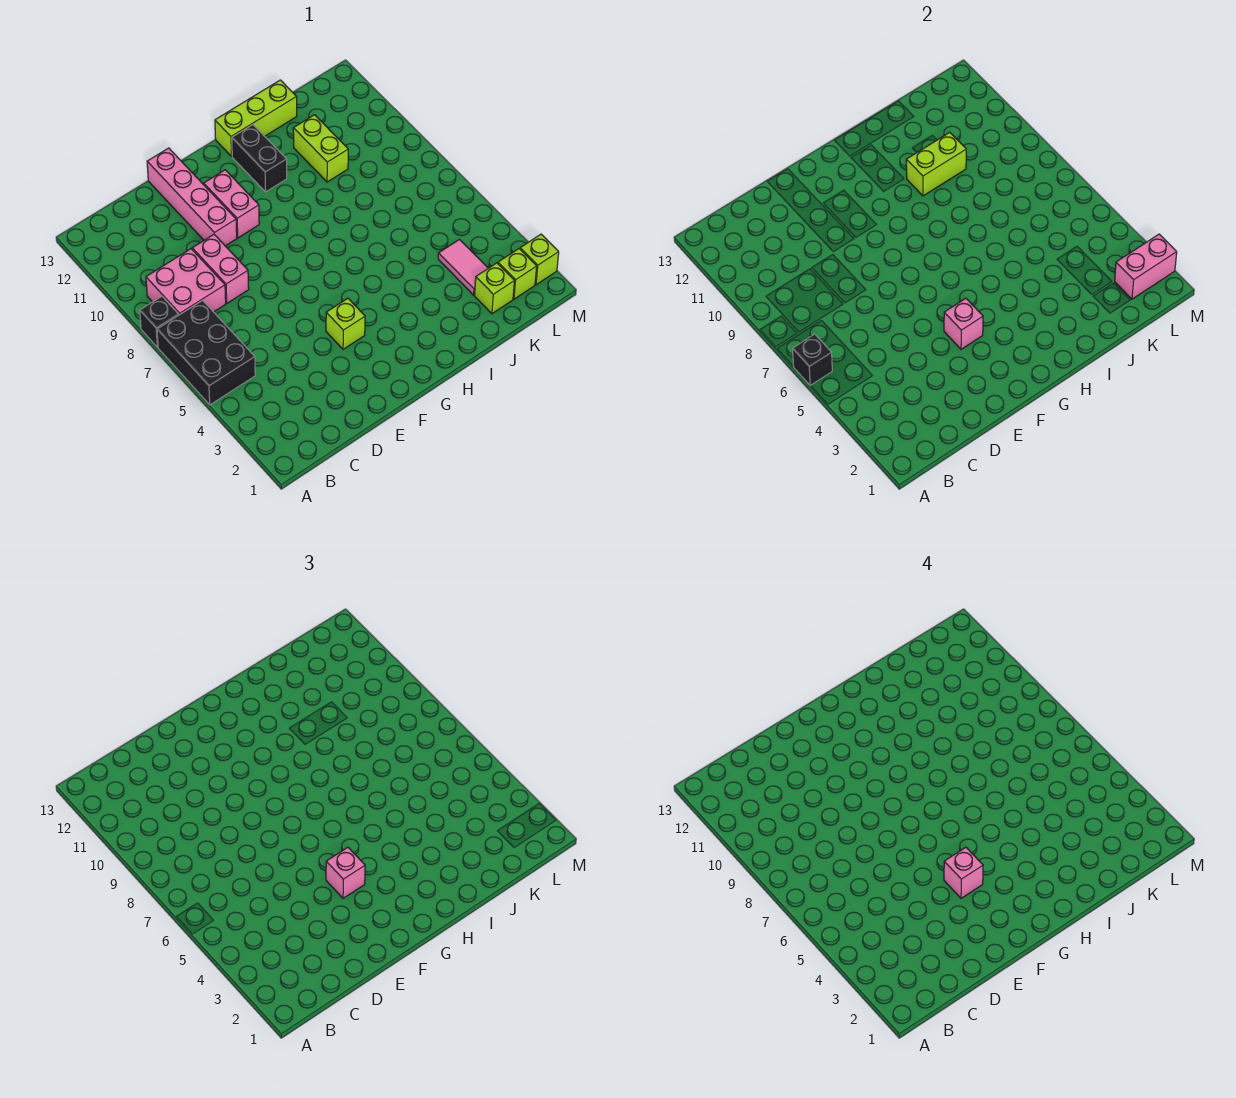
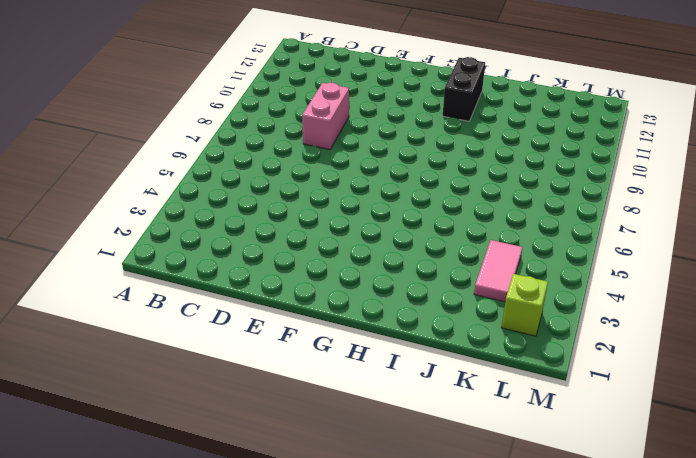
none -> black brick A5:B7 level 1
none -> black brick A8 level 1
none -> pink brick B8:C9 level 1

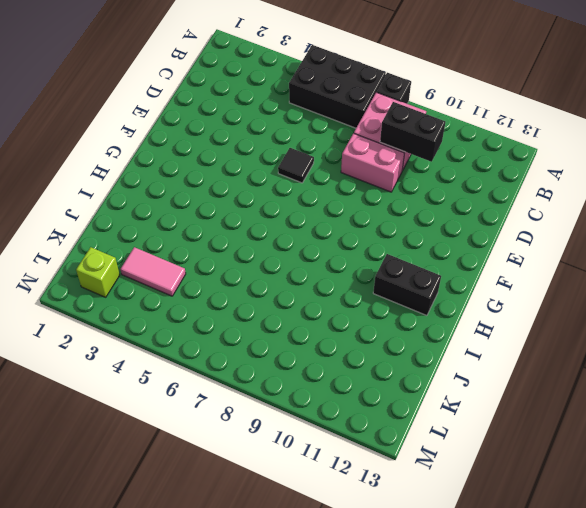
black brick C9:C10 level 2 -> none
black tile E6 level 1 -> none
none -> pink brick E10:E13 level 1
none -> lime brick F4 level 1
none -> pink brick F10:F11 level 1

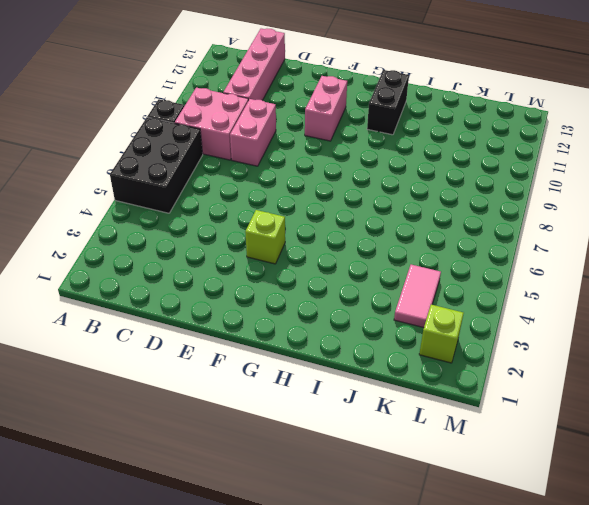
pink brick C10:C13 level 1 -> pink brick E10:E13 level 1
none -> lime brick H13:J13 level 1
none -> lime brick J10:J11 level 1
none -> lime brick K2 level 1

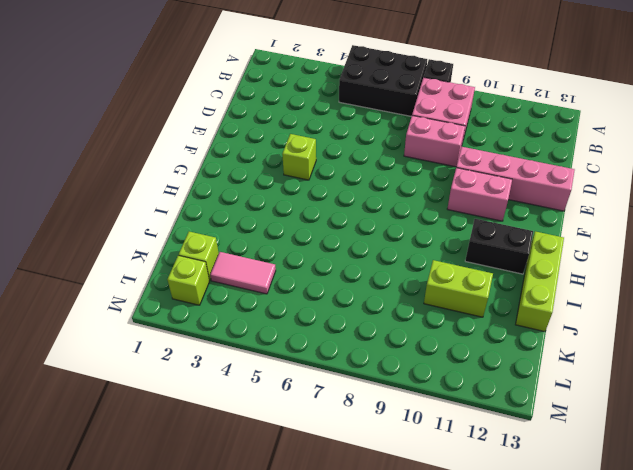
none -> lime brick M2 level 1
none -> black brick A6 level 2
none -> pink brick F4 level 2

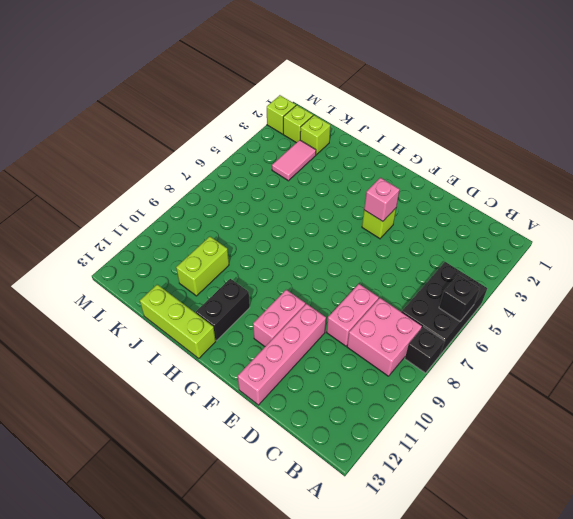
none -> lime brick I10:J10 level 2
none -> pink brick L2:M2 level 2
none -> pink brick F4 level 3

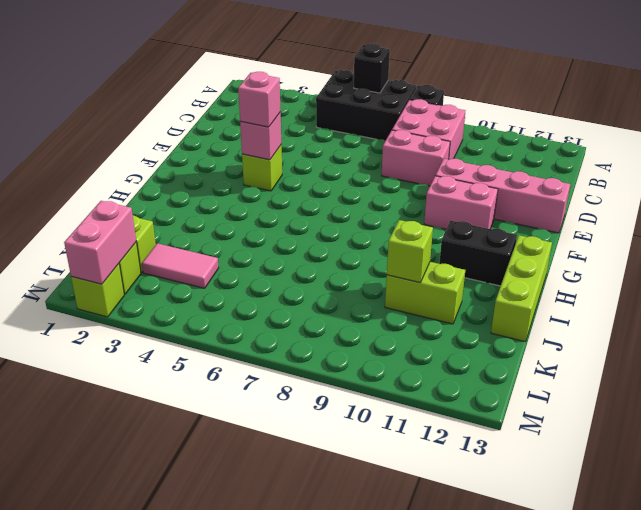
lime brick J10 level 2 -> lime brick I10:J10 level 2
none -> pink brick F4 level 4

